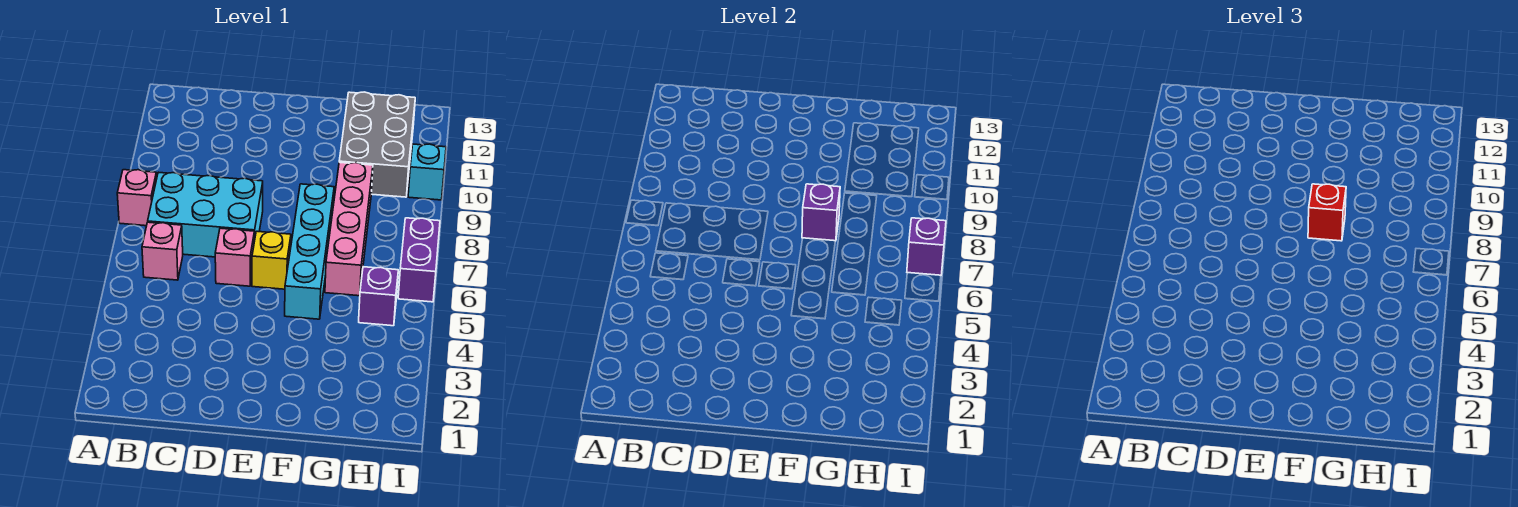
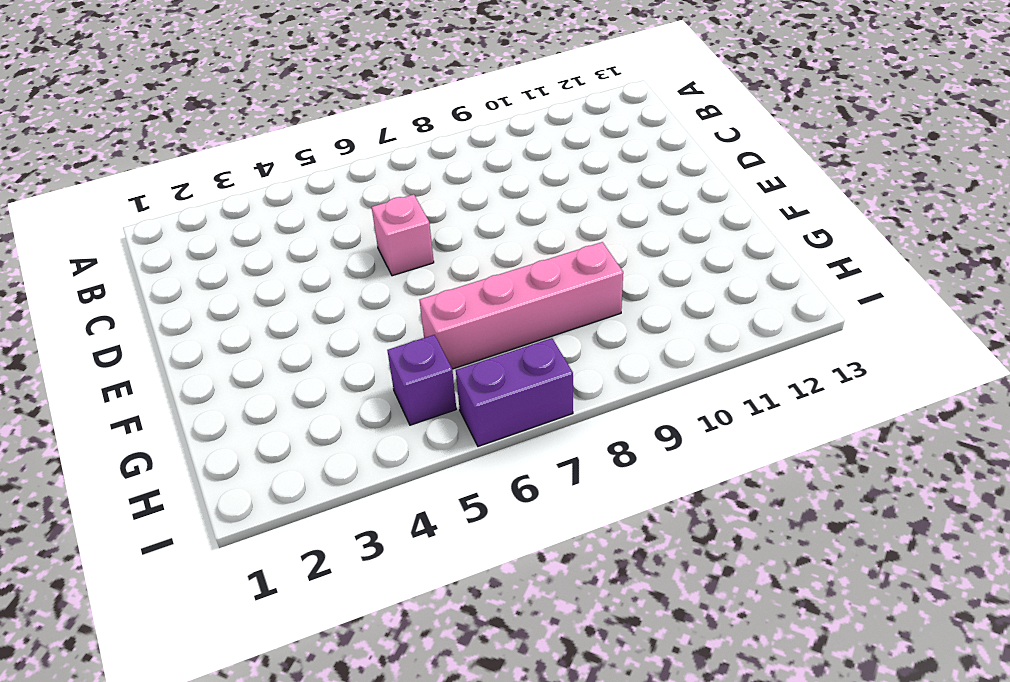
none -> pink brick A8 level 1
none -> pink brick B6 level 1
none -> cyan brick B7:D8 level 1

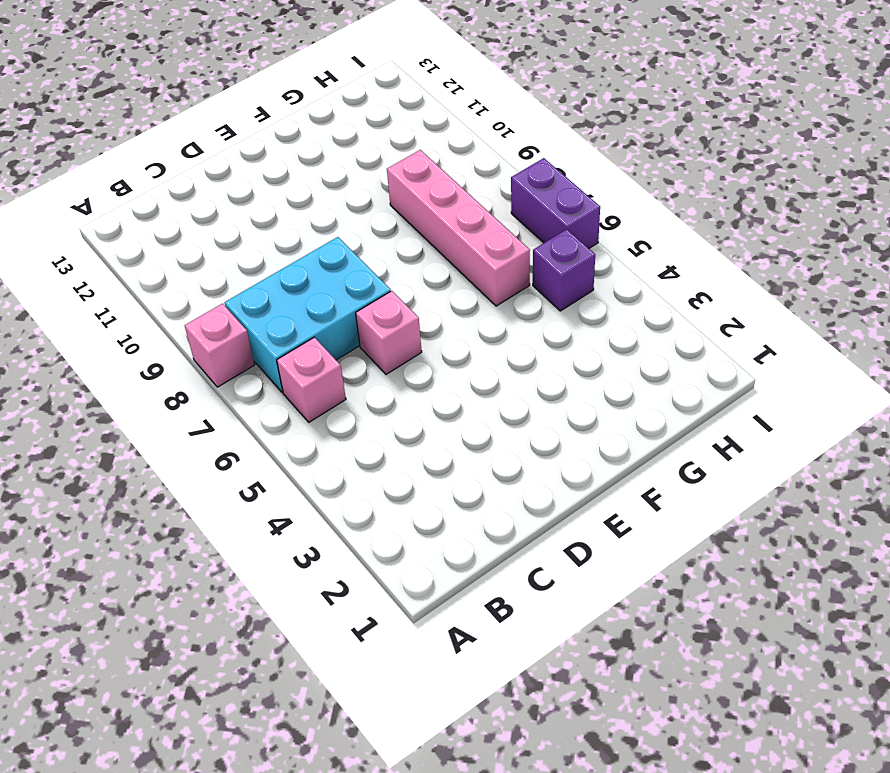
none -> yellow brick E6 level 1
none -> cyan brick F5:F8 level 1
none -> grey brick G10:H12 level 1

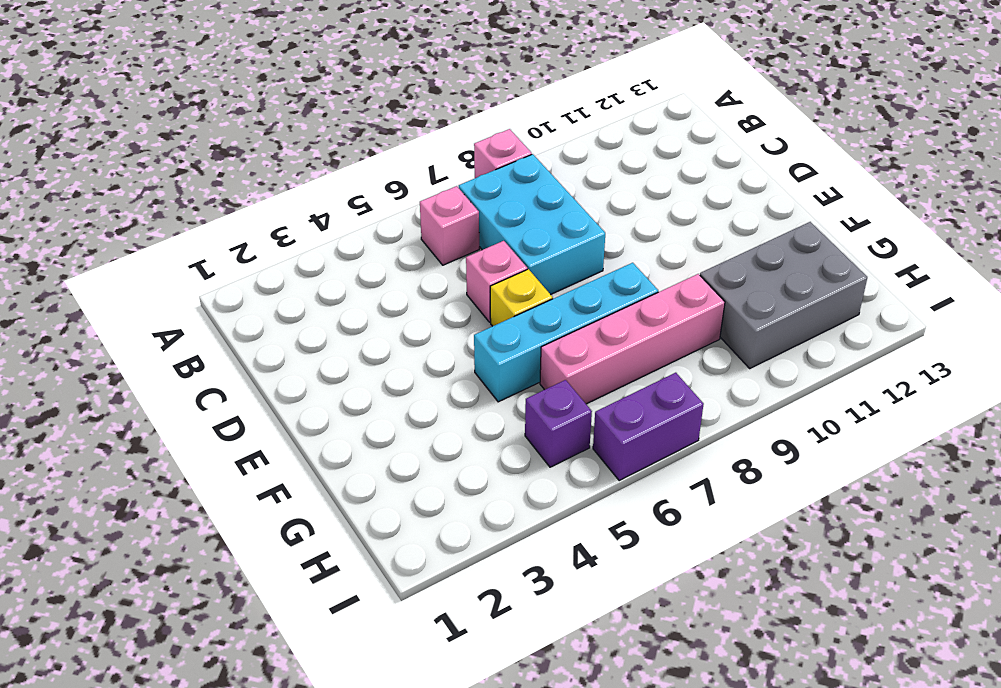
none -> cyan brick I10 level 1
none -> purple brick F8 level 2
none -> purple brick I7 level 2

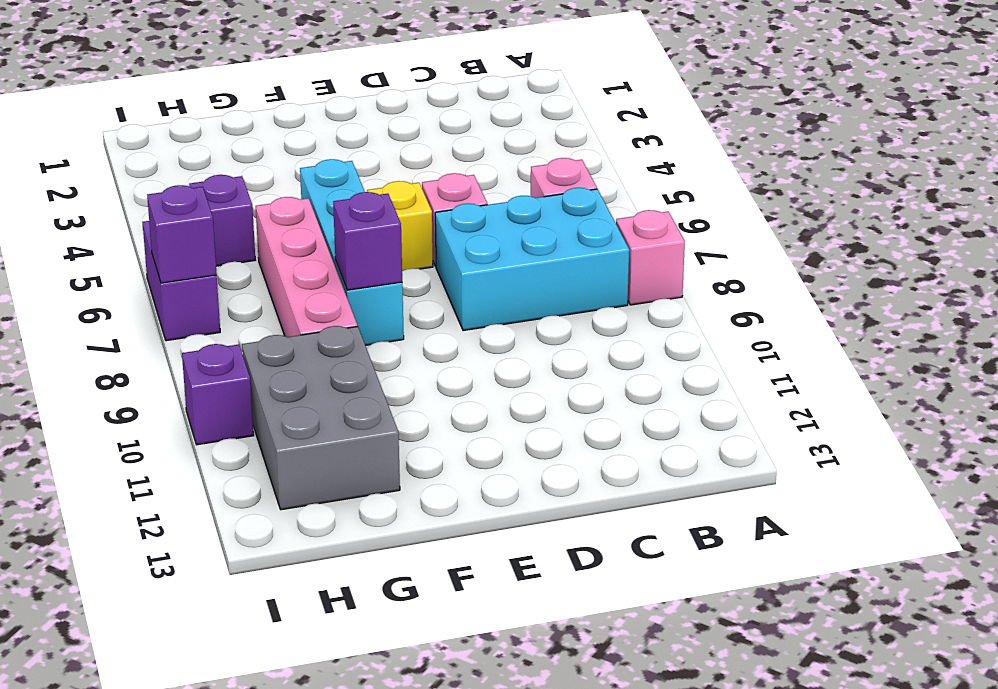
purple brick I10 level 1 -> cyan brick I10 level 1
none -> red brick F8 level 3

